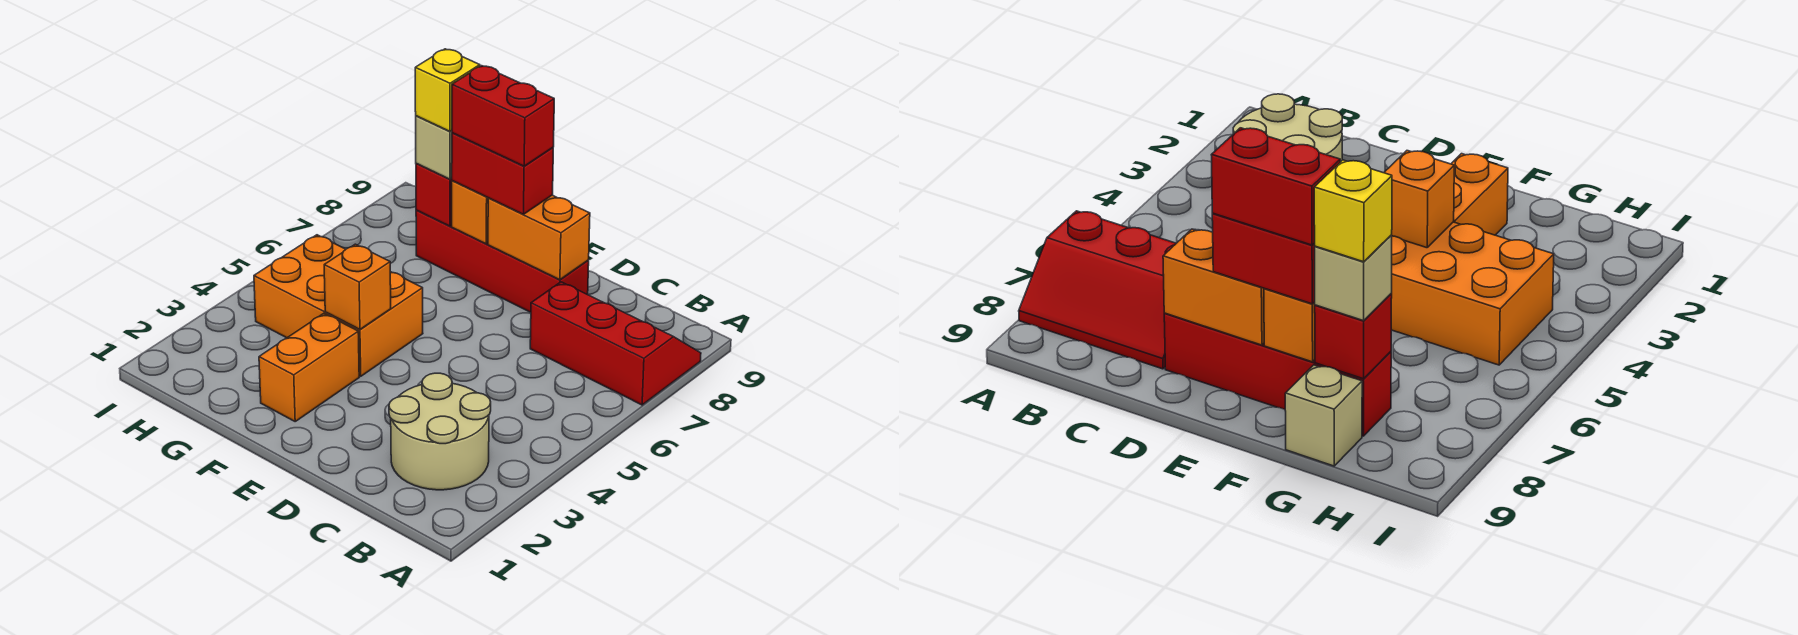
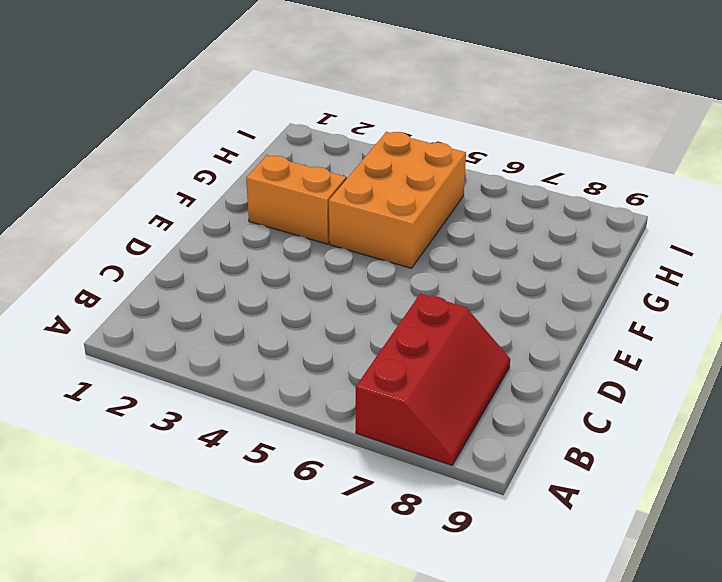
none -> tan round brick B2:C3 level 1
none -> red brick D8:G8 level 1
none -> tan brick G9 level 1

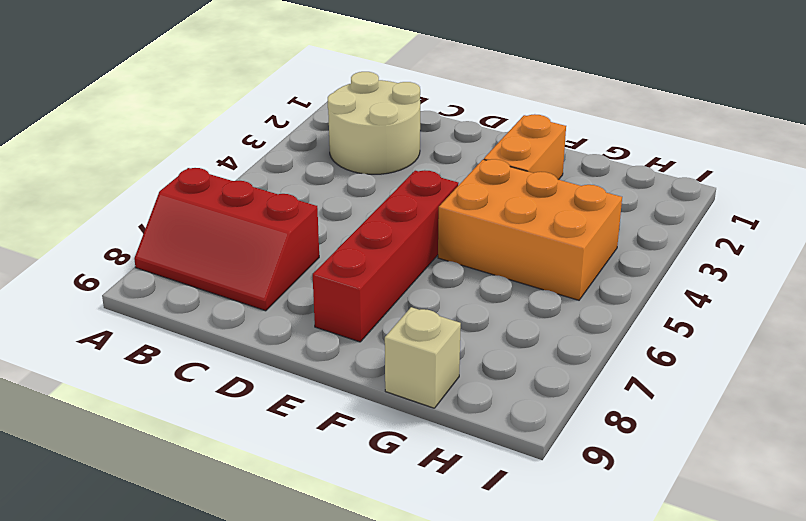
red brick E5:E8 level 1 -> red brick D8:G8 level 1
none -> orange brick D8:E8 level 2
none -> orange brick F4 level 2
none -> orange brick F8 level 2

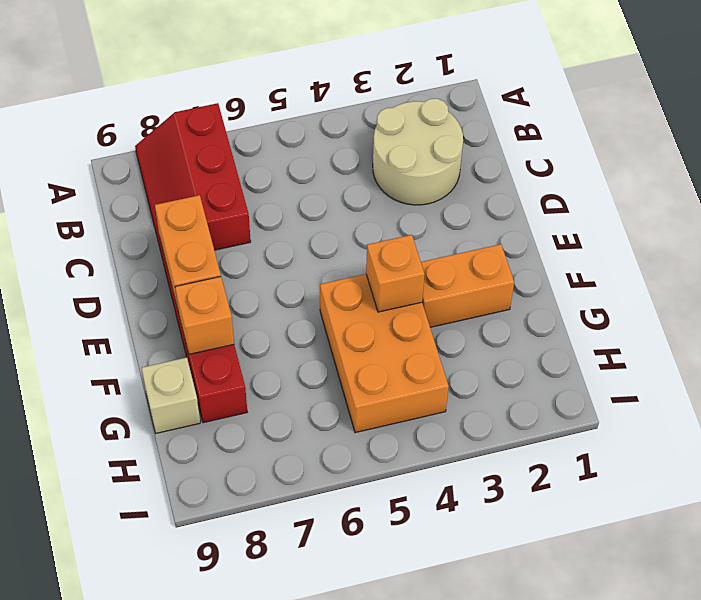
none -> red brick G8 level 2
none -> red brick E8:F8 level 3
none -> tan brick G8 level 3

